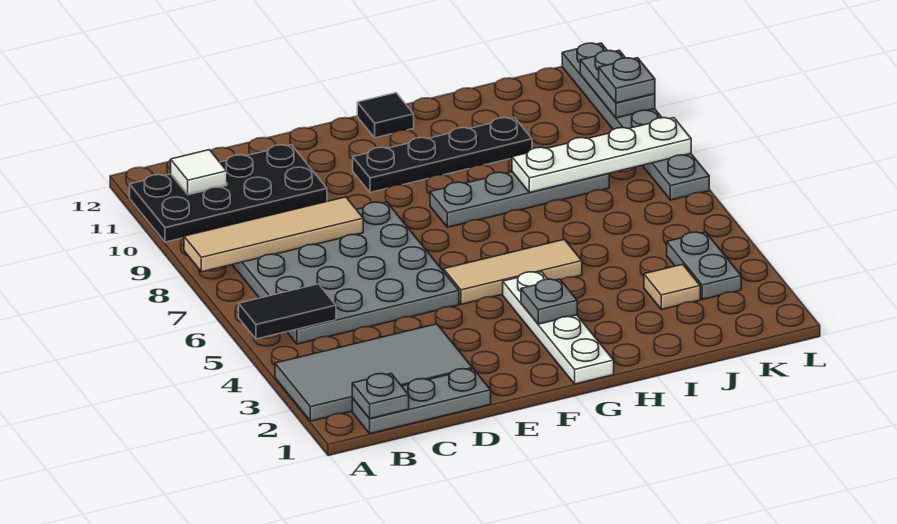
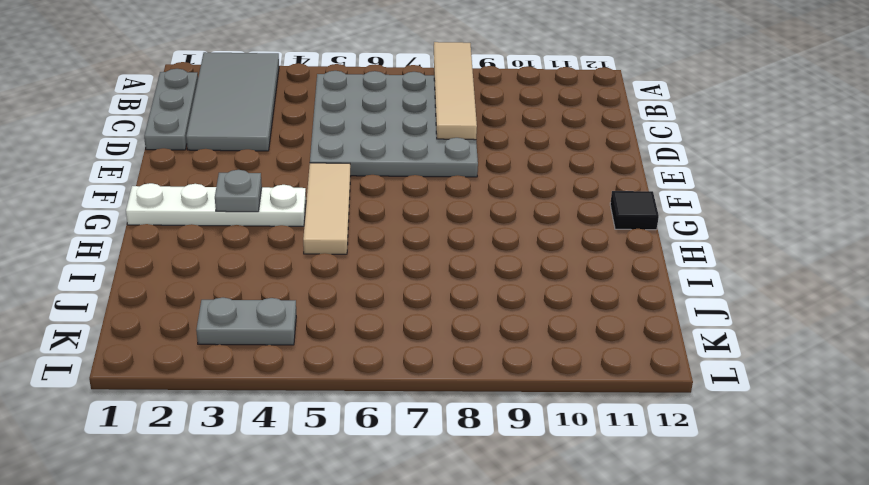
none -> black plate A10:D11 level 1
none -> black plate F10:I10 level 1
none -> grey plate G8:J8 level 1

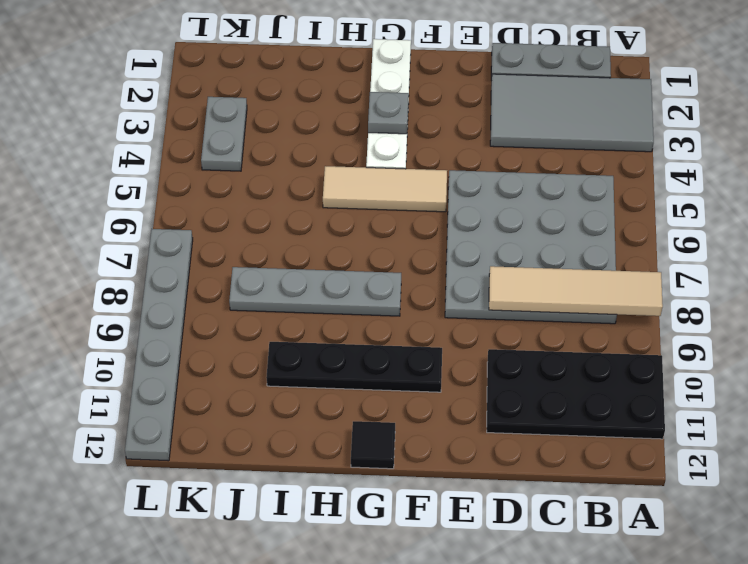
none -> tan tile J3 level 1
none -> black tile A5:B5 level 2
none -> grey plate B1 level 2

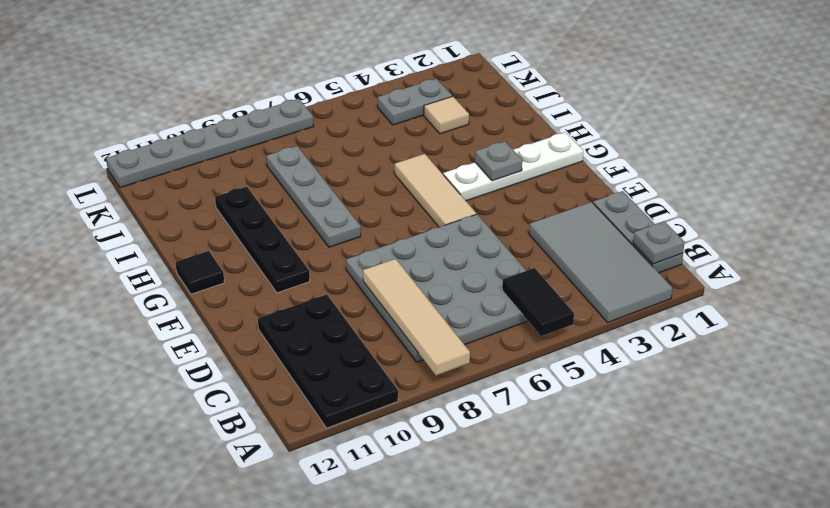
none -> white tile B11 level 2
none -> white plate I8:L8 level 2
none -> grey plate L10:L11 level 2

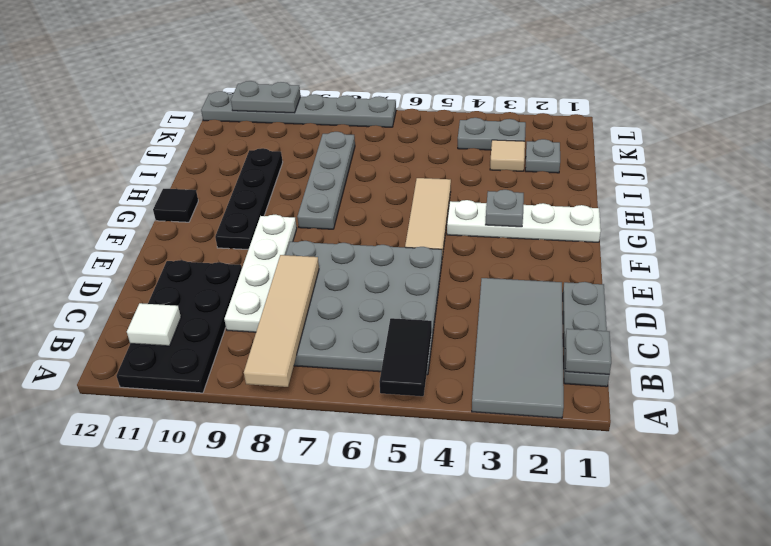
white plate C9:F9 level 1 -> white plate I8:L8 level 2
grey plate J2 level 1 -> grey plate L10 level 3

